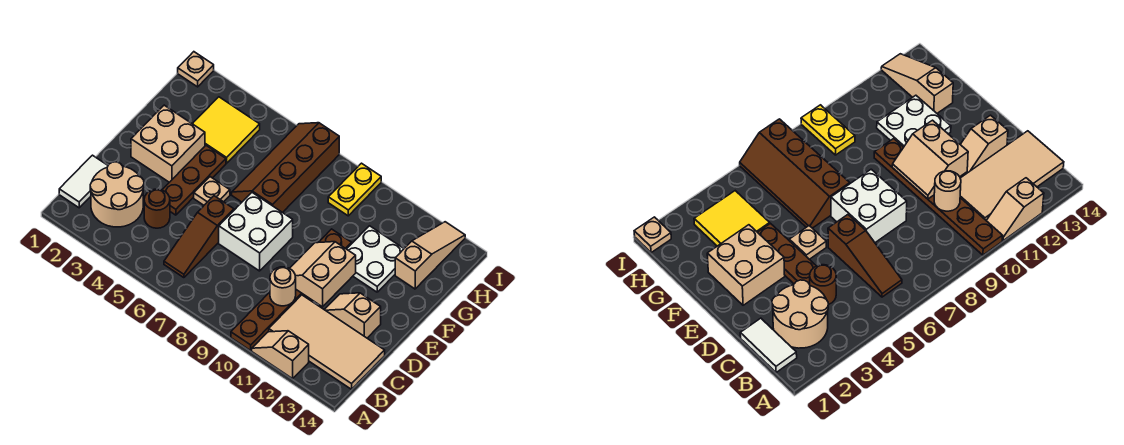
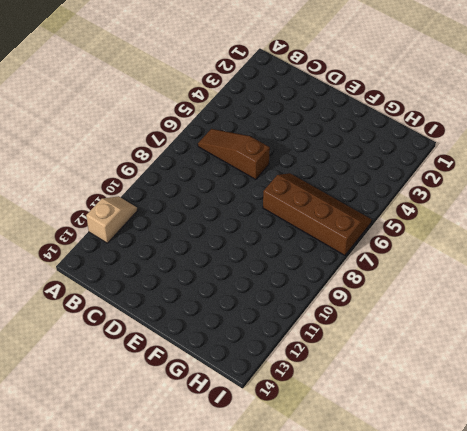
none -> brown plate A10:F10 level 1
none -> white tile B1:C1 level 1
none -> tan round brick B2:C3 level 1

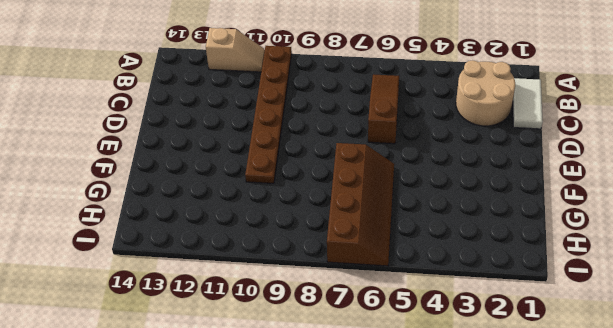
none -> tan tile B11:C14 level 1
none -> brown round brick C4 level 1
none -> brown plate D4:F4 level 1

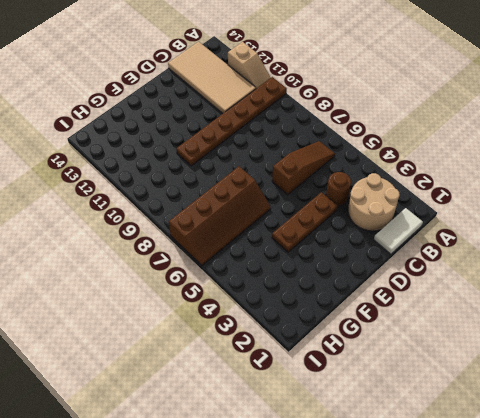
none -> white brick D7:E8 level 1
none -> tan slope D12:D13 level 1 top 13
none -> tan brick E2:F3 level 1

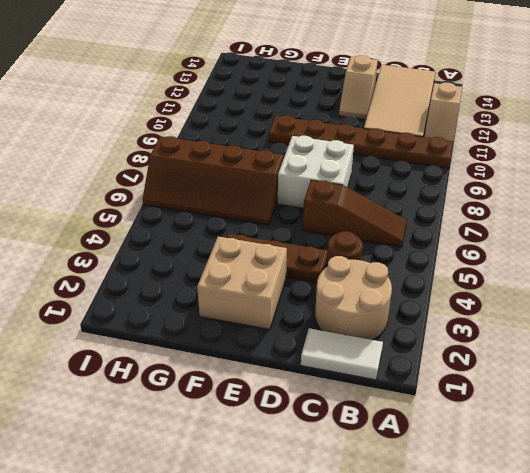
none -> tan plate E5 level 1
none -> white plate F11:G12 level 1
none -> yellow tile G3:H4 level 1

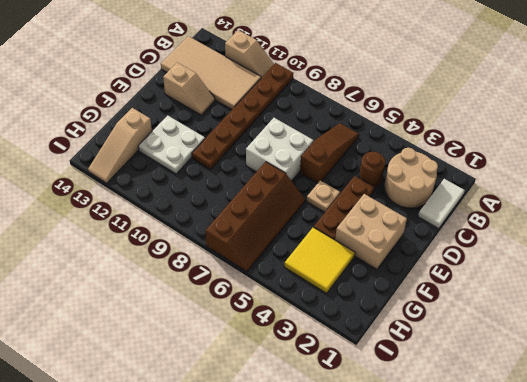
none -> yellow plate H9:I9 level 1
none -> tan plate I1 level 1
none -> tan round brick C10 level 2

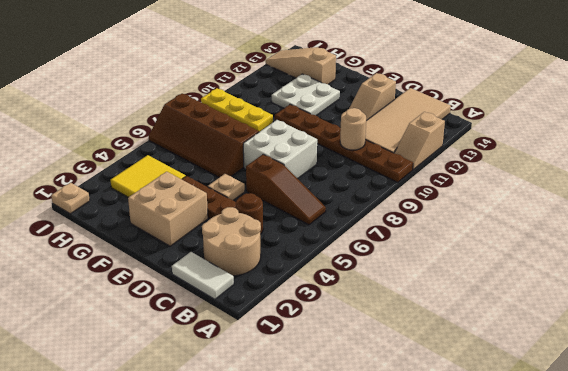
yellow plate G9:I9 level 1 -> yellow plate H9:I9 level 1
none -> tan slope D10:E11 level 2 top 11

